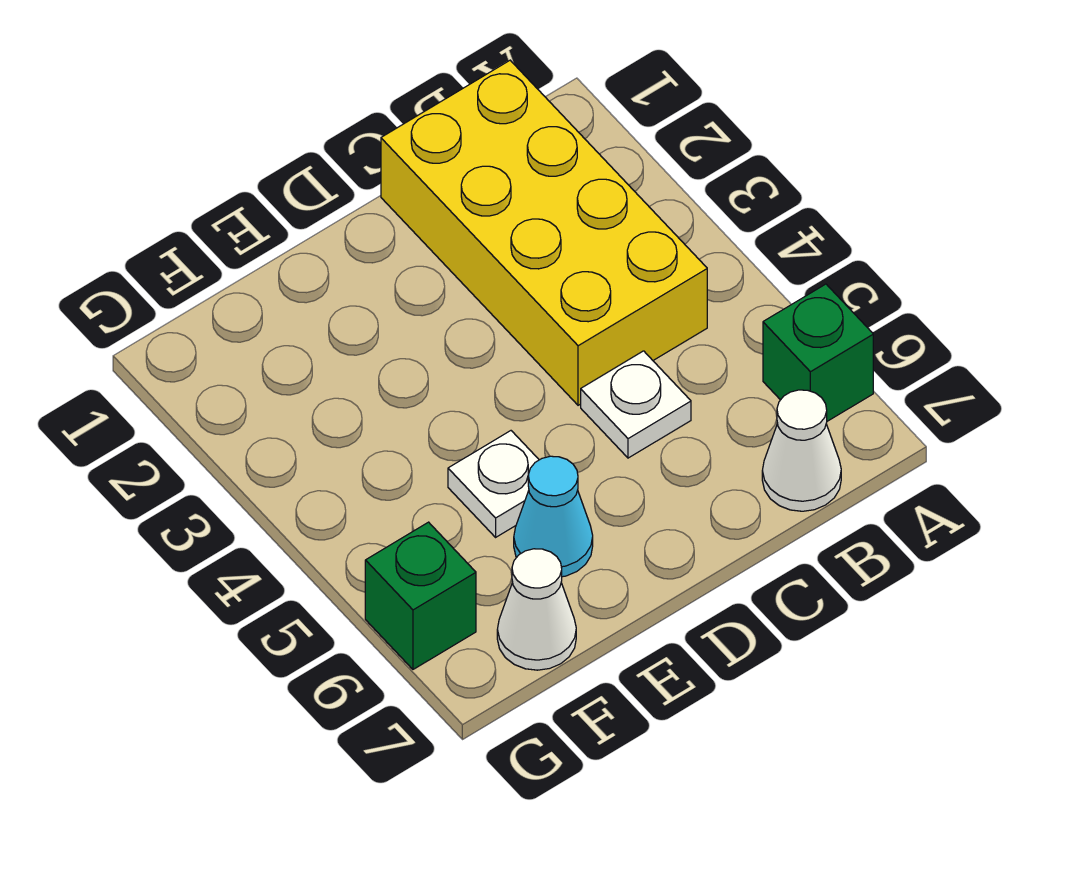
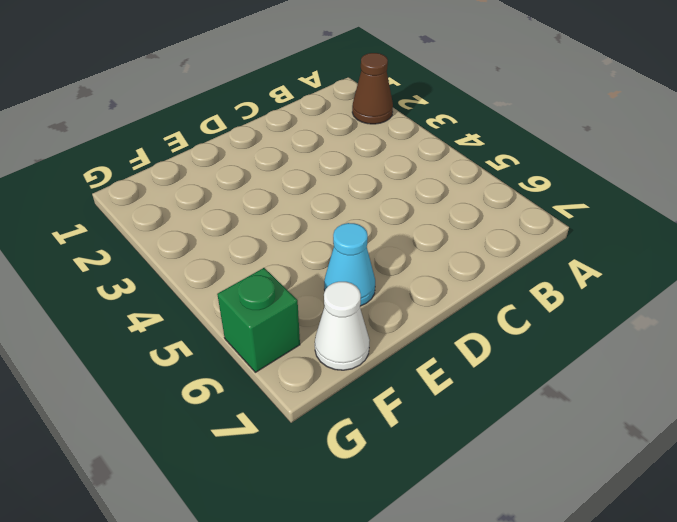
brown cone A2 level 1 -> none
none -> green brick A6 level 1
none -> yellow brick B1:C4 level 1

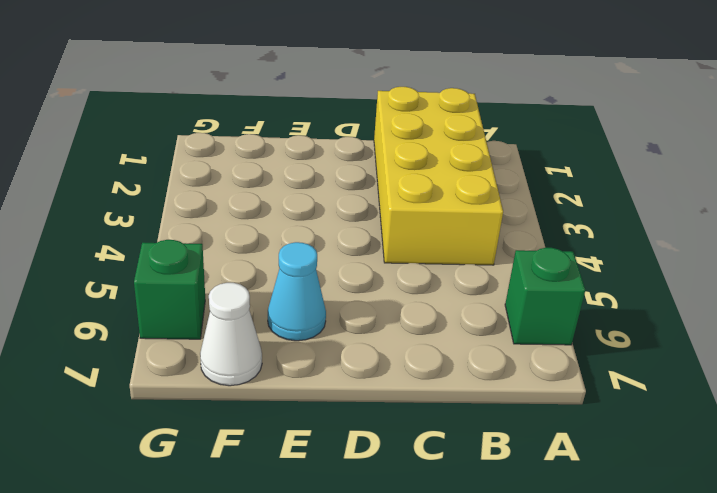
none -> white cone B7 level 1
none -> white plate C5 level 1

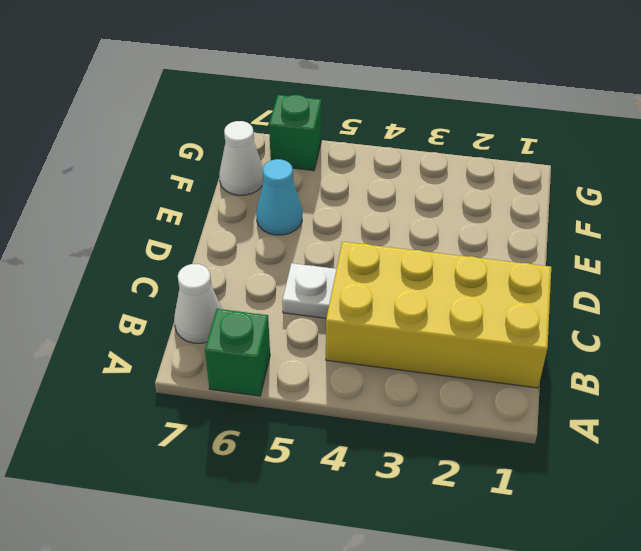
none -> white plate E5 level 1

